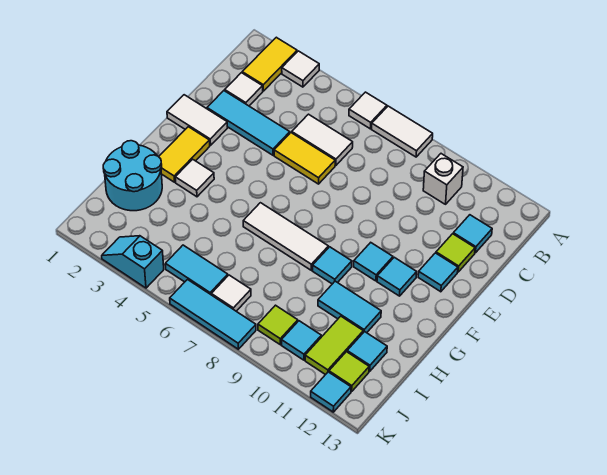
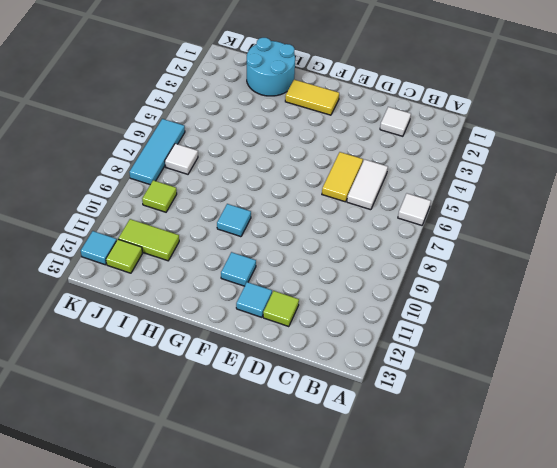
none -> yellow tile A2:B2 level 1
none -> white tile A3 level 1
none -> white tile A7:A8 level 1
none -> white brick B10 level 1

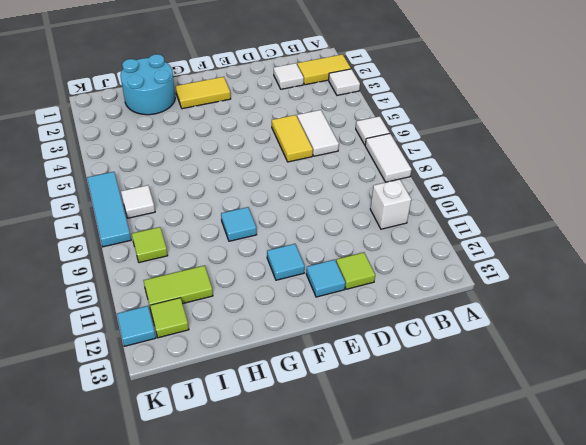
none -> cyan tile C12 level 1
none -> cyan tile D2:D4 level 1
none -> white tile E1:E2 level 1
none -> cyan tile F10 level 1

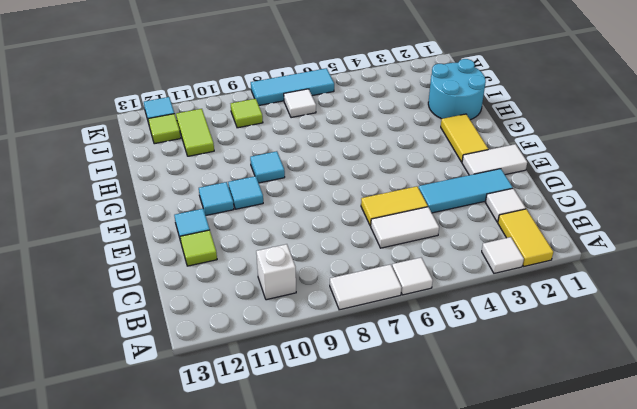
none -> cyan tile C12 level 1
none -> white tile G3 level 1
none -> white tile G6:G8 level 1
none -> cyan tile H10:H11 level 1

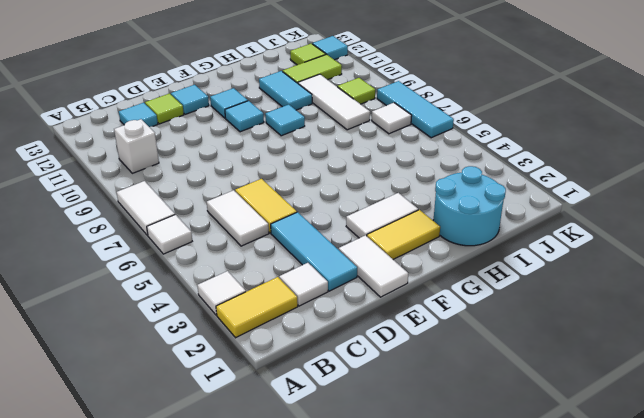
white tile F3:G3 level 1 -> white tile G3 level 1
white tile I8:I10 level 1 -> white tile G6:G8 level 1
none -> cyan tile I12 level 1
none -> cyan tile J5:J6 level 1
none -> cyan tile J10 level 1
none -> cyan slope K3:K4 level 1 top 4

